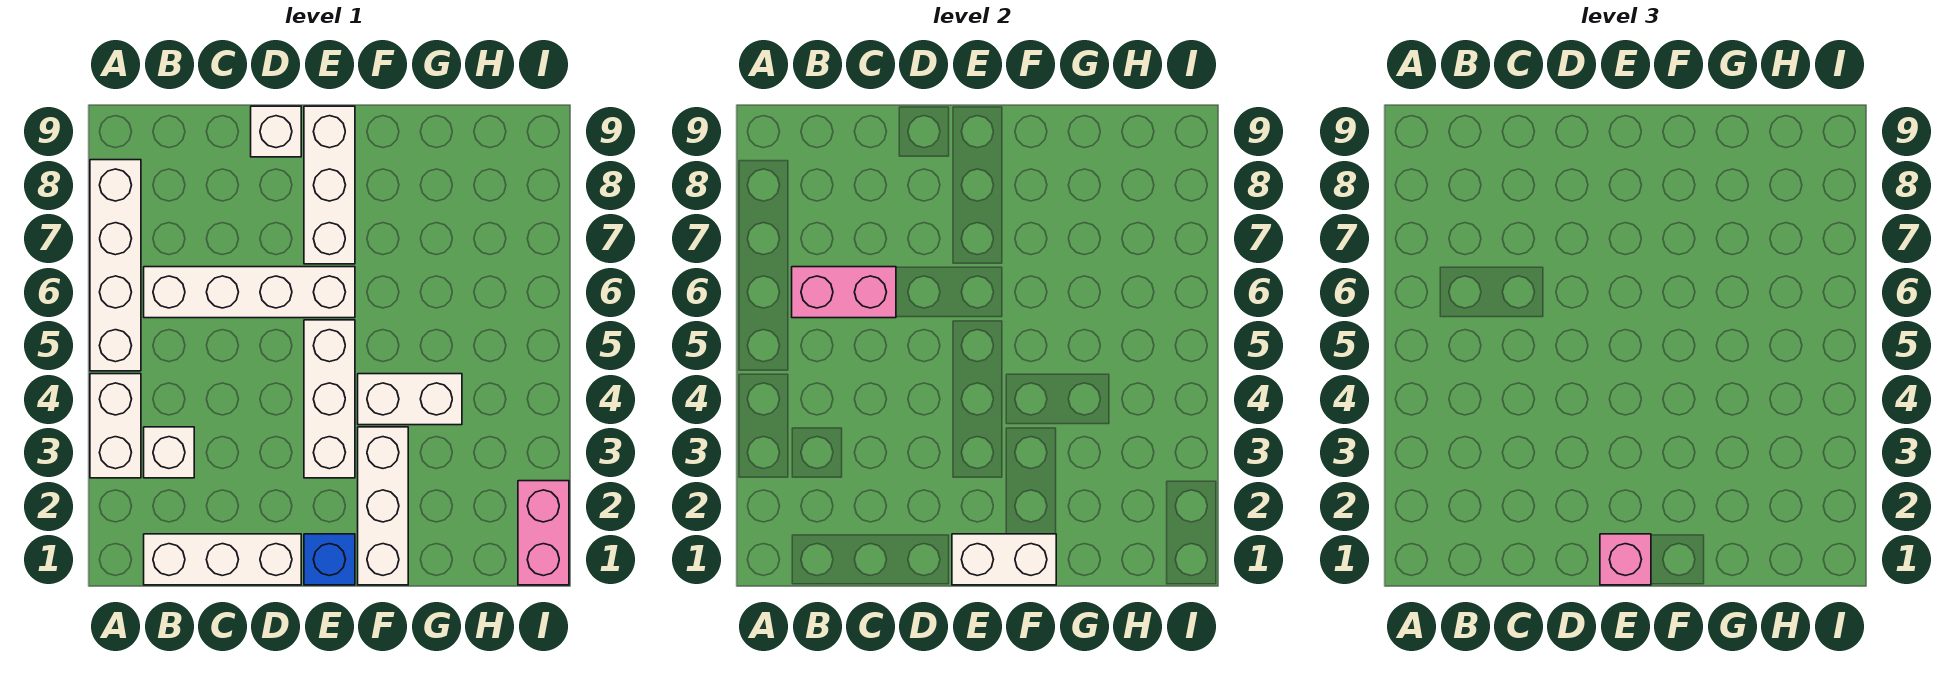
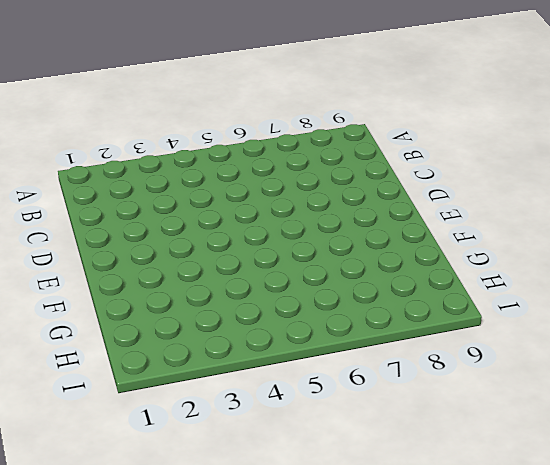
none -> white brick A3:A4 level 1
none -> white brick A5:A8 level 1
none -> white brick B1:D1 level 1

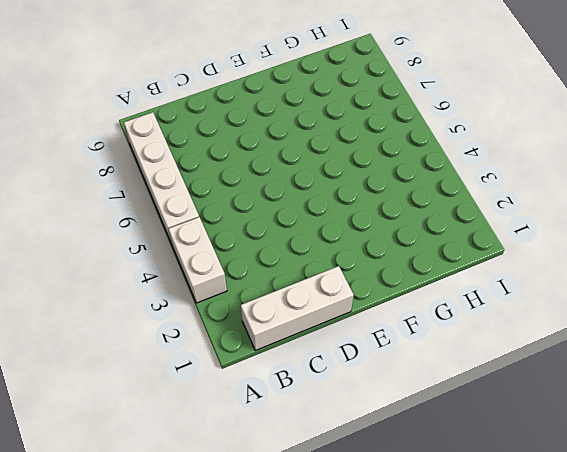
none -> white brick B3 level 1
none -> white brick B6:E6 level 1
none -> white brick D9 level 1

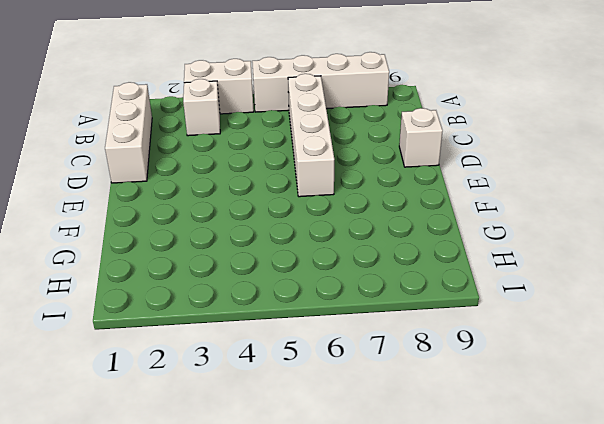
none -> blue brick E1 level 1
none -> white brick E3:E5 level 1
none -> white brick E7:E9 level 1

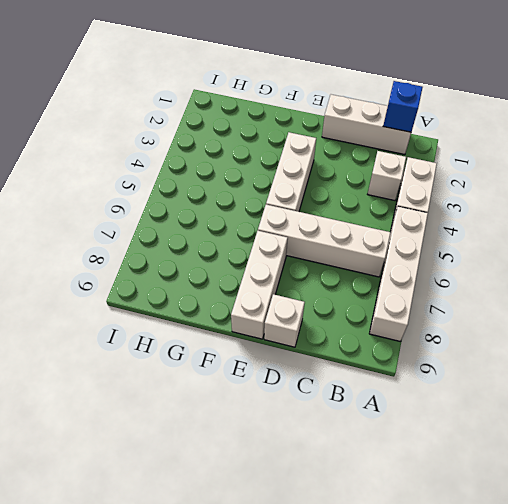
blue brick B1 level 2 -> blue brick E1 level 1
none -> white brick F1:F3 level 1
none -> white brick F4:G4 level 1
none -> pink brick I1:I2 level 1

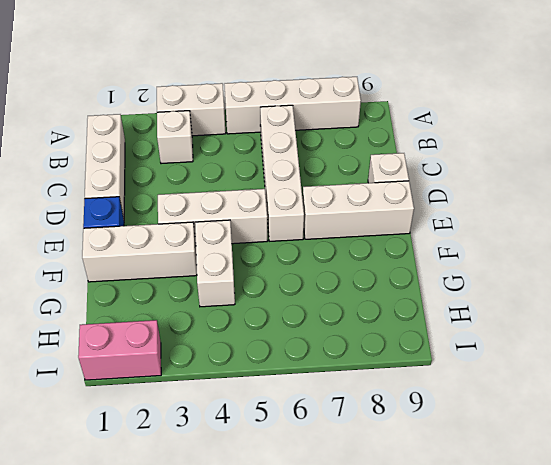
none -> pink brick B6:C6 level 2
none -> white brick E1:F1 level 2
none -> pink brick E1 level 3

